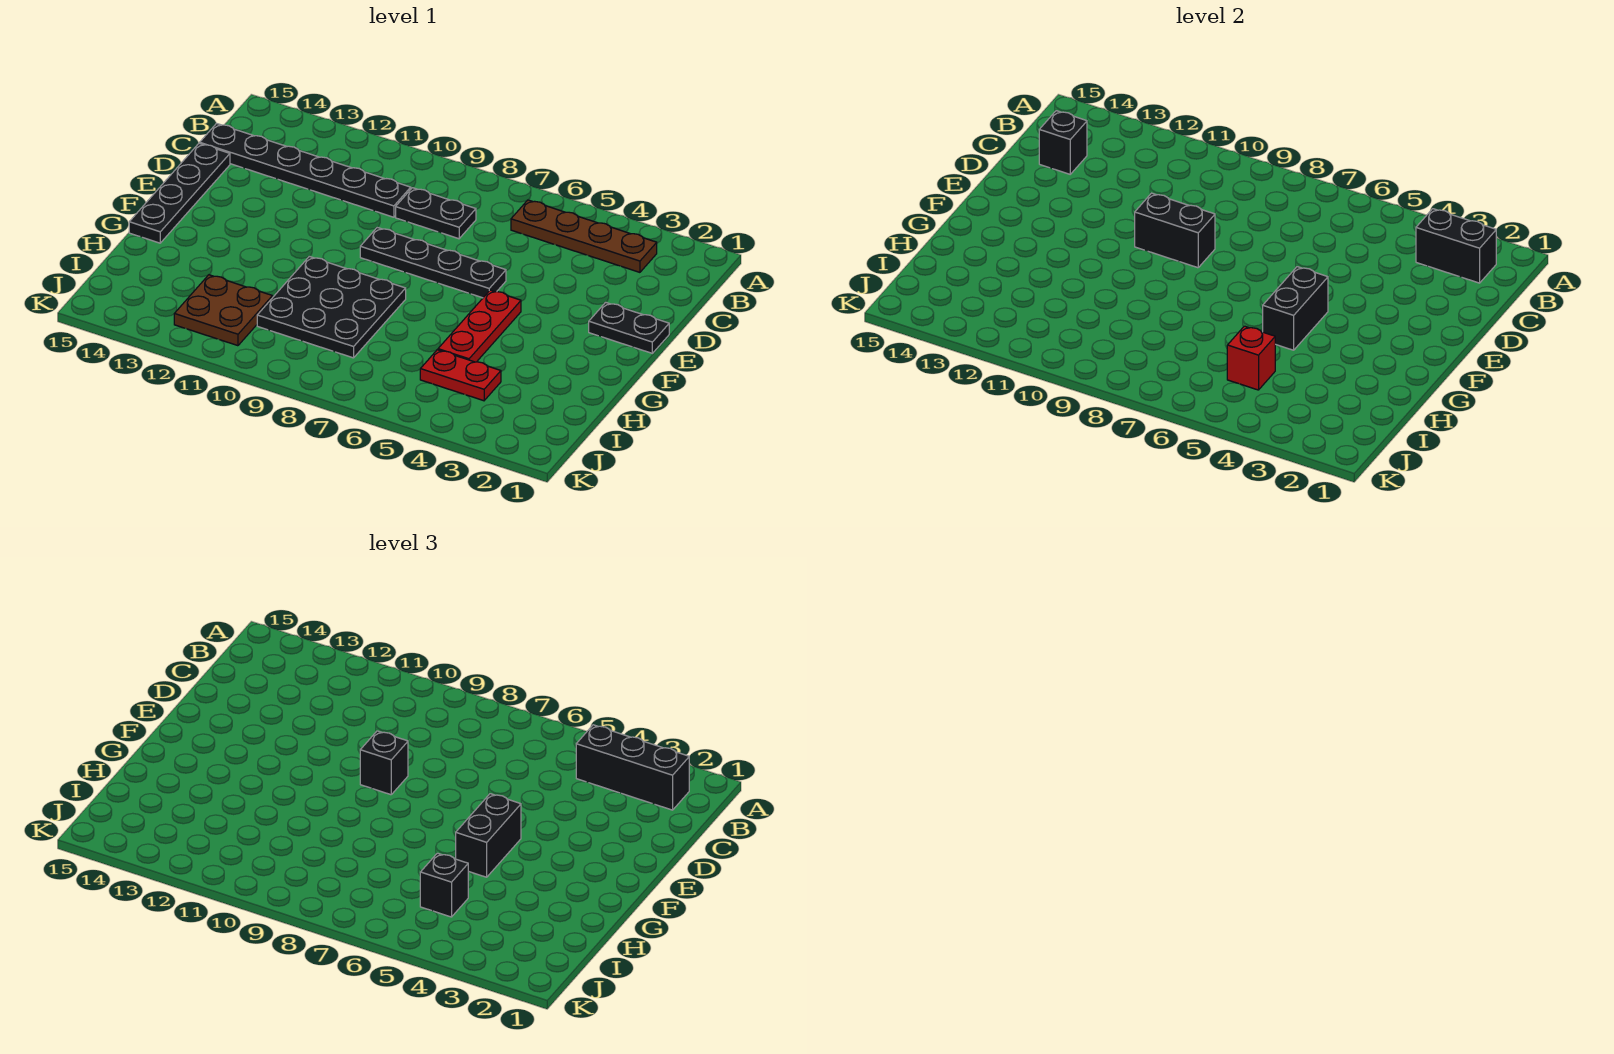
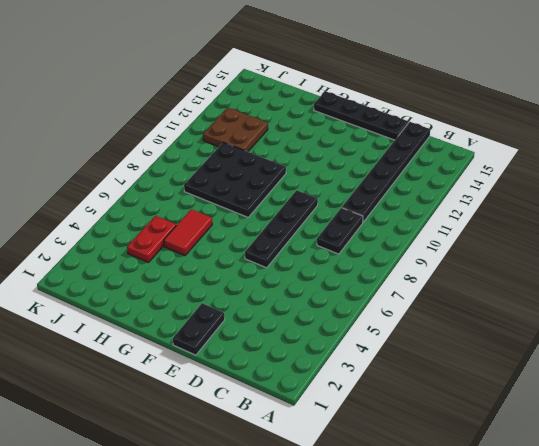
red tile H5:H6 level 1 -> red plate F5:H5 level 1
none -> brown plate B3:B6 level 1
none -> black brick B2:B3 level 2
none -> black brick C14 level 2

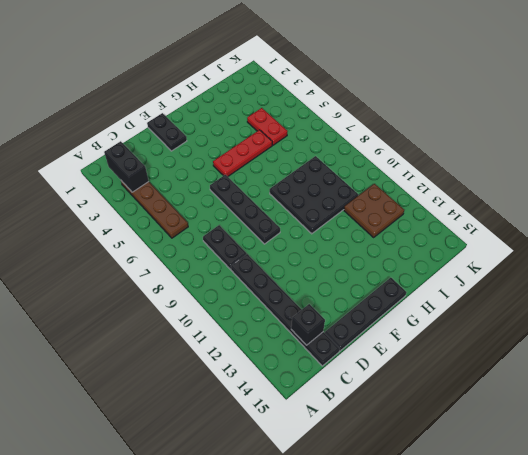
none -> black brick E9:E10 level 2
none -> black brick F5:G5 level 2
none -> red brick I5 level 2

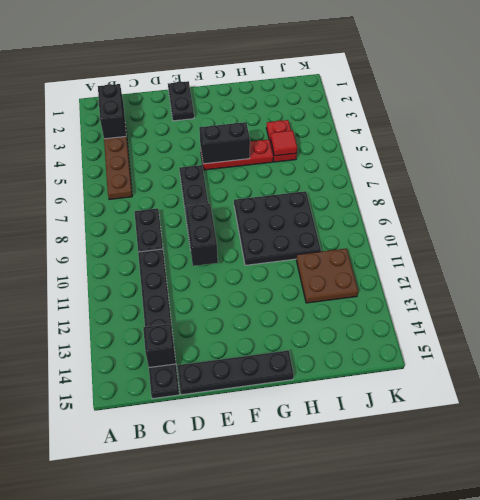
red tile I5 level 2 -> red brick I5 level 2
none -> black brick B2:B4 level 3
none -> black brick E9 level 3
none -> black brick F5:G5 level 3

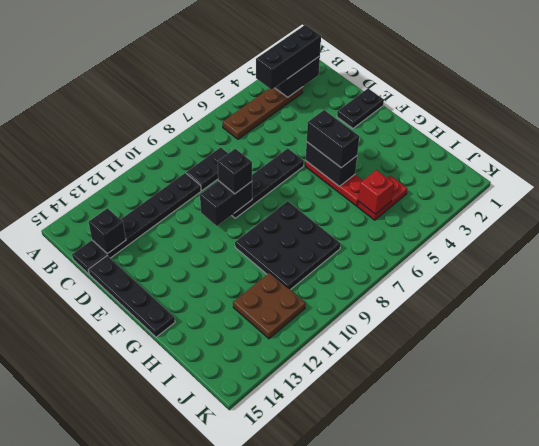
none -> black brick I5 level 3

